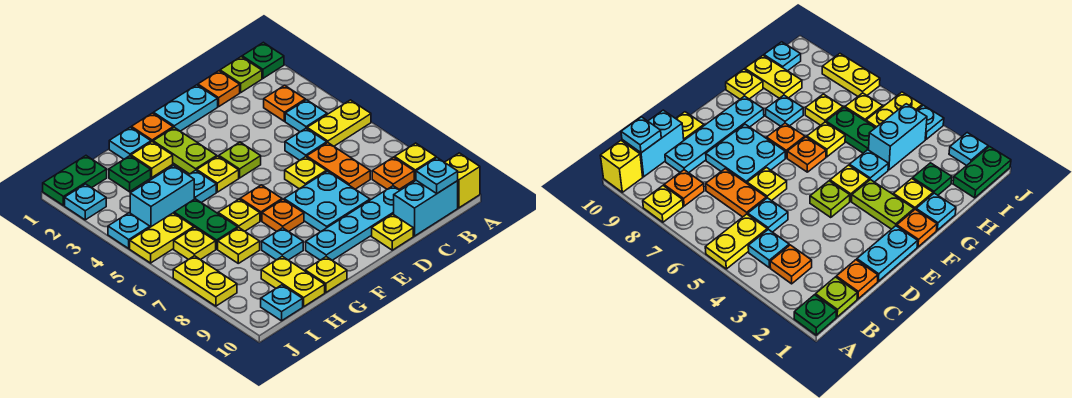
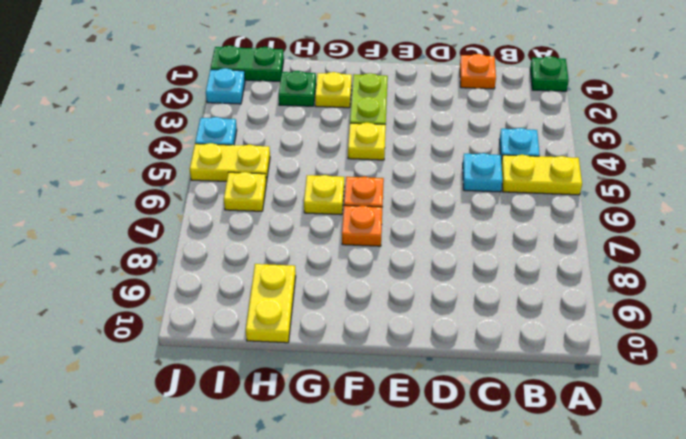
none -> yellow plate A8 level 1
none -> yellow brick A10 level 1
none -> lime plate B1 level 1
none -> orange plate B3 level 1

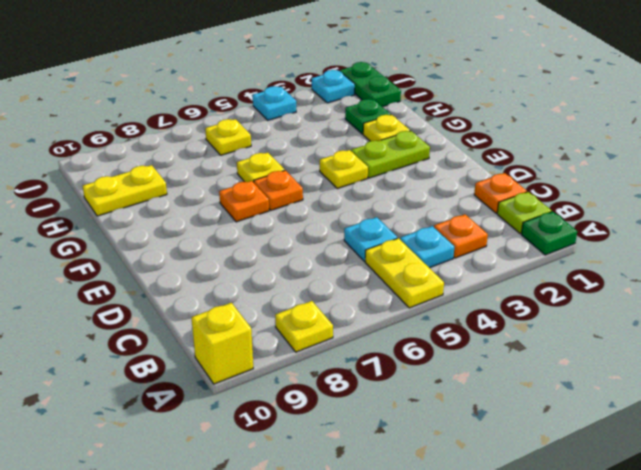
none -> orange plate B8 level 1
none -> cyan brick B10:C10 level 1
none -> orange plate C6:C7 level 1
none -> cyan plate C9:F9 level 1

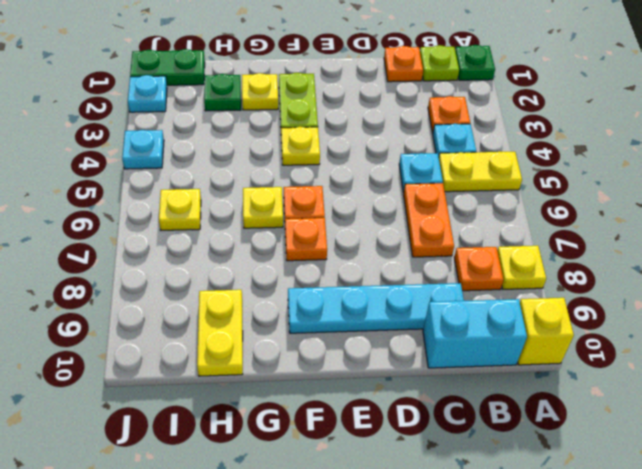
none -> cyan plate D1:E1 level 1
none -> yellow plate D6 level 1
none -> cyan plate D7:E8 level 1
none -> yellow plate D10 level 1

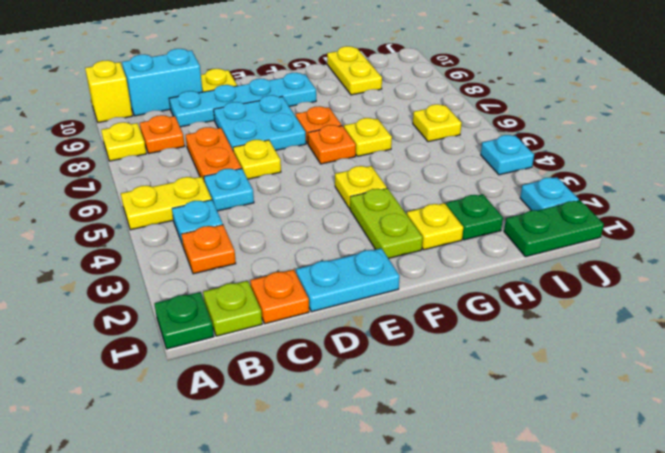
none -> lime plate E4 level 1
none -> orange plate F1 level 1
none -> cyan plate G1 level 1
none -> cyan plate G4 level 1

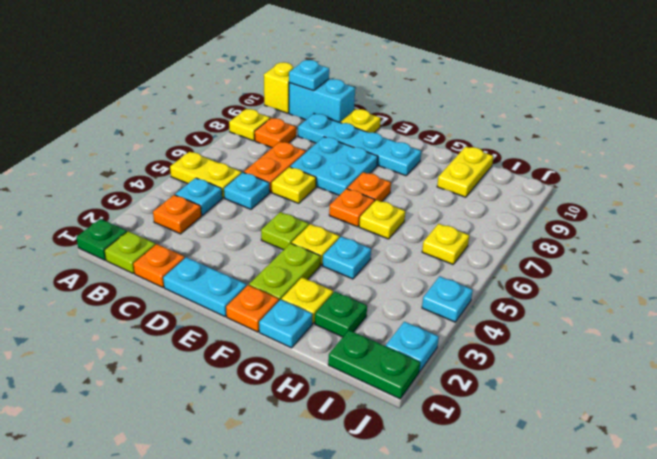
none -> cyan plate G8 level 1
none -> yellow plate G10 level 1
none -> cyan brick H4:I4 level 1
none -> green plate H5:H6 level 1

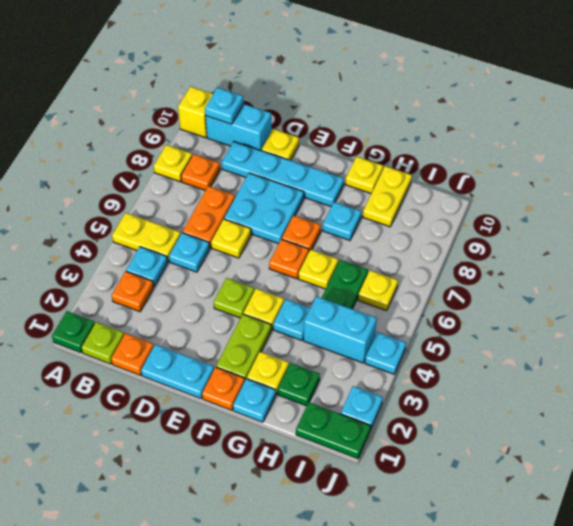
none -> yellow plate H7 level 1
none -> yellow plate I5:J5 level 1
none -> cyan plate I10 level 1
none -> yellow plate J7:J8 level 1

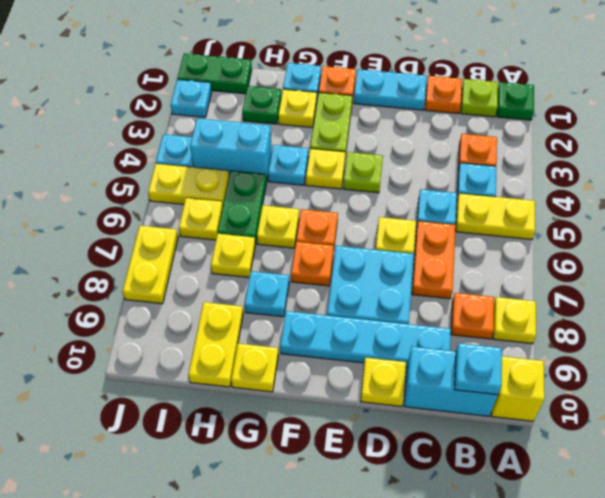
none -> cyan plate I10 level 1

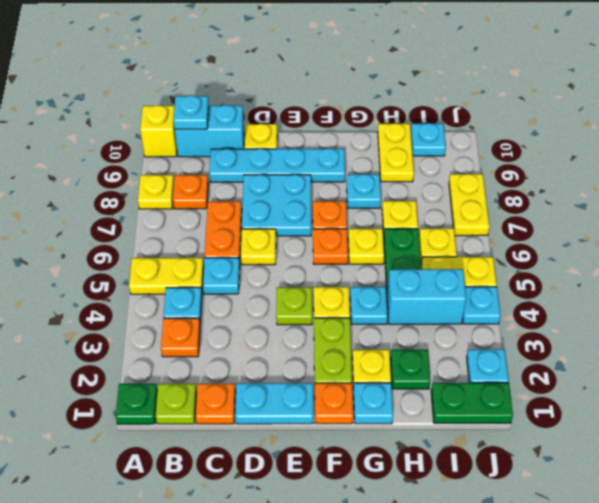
none -> yellow plate G10 level 1

